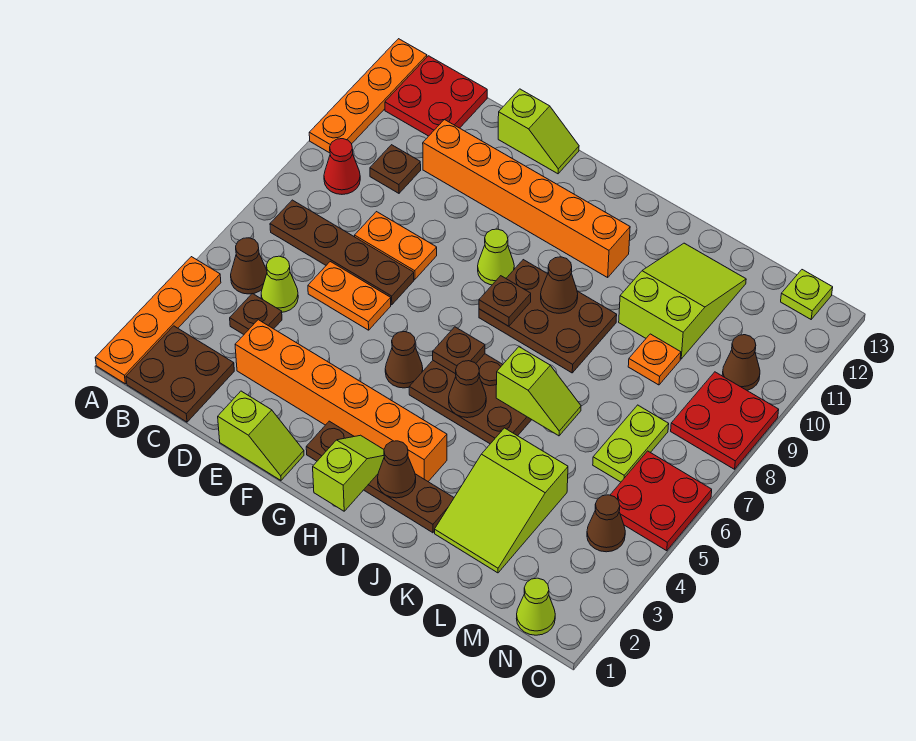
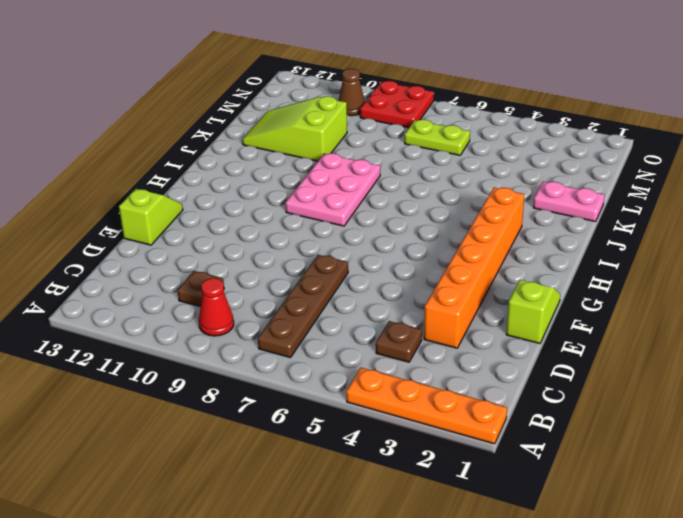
pink plate H8:J9 level 1 -> brown plate H8:J9 level 1
pink plate K1:K2 level 1 -> lime slope K2:L4 level 1 top 4
none -> orange plate A10:A13 level 1
none -> brown plate B1:C2 level 1
none -> brown cone B5 level 1
none -> red plate B12:C13 level 1

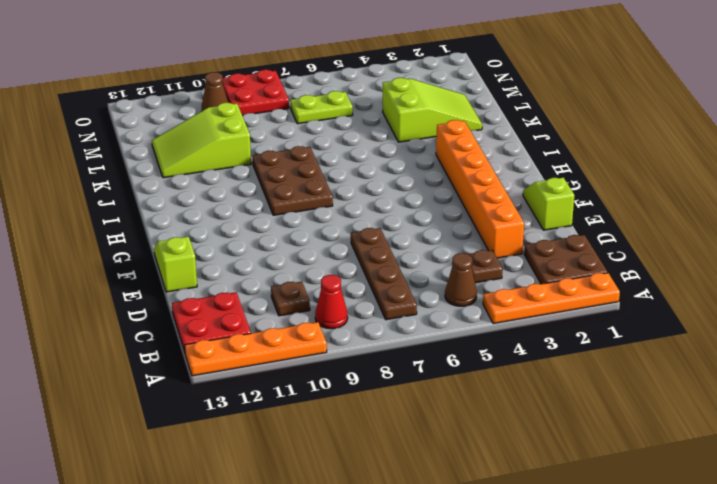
none -> lime cone C5 level 1
none -> orange plate D6:E6 level 1
none -> orange plate D8:E8 level 1
none -> orange brick D11:I11 level 1

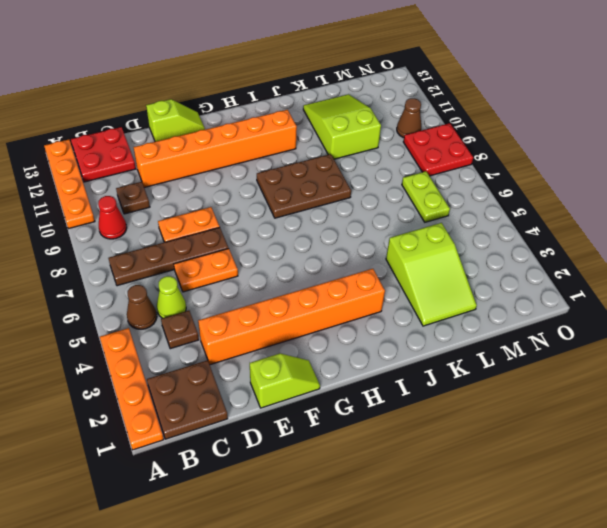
none -> brown plate G2:J2 level 1
none -> brown cone G5 level 1
none -> lime cone G9 level 1
none -> brown plate H5:J6 level 1

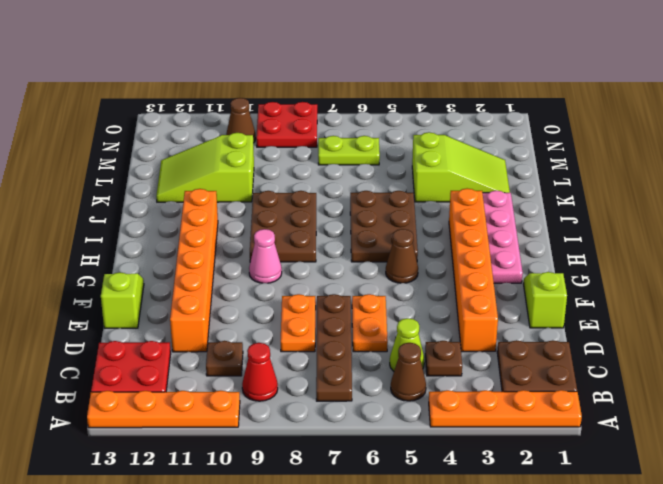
pink plate G2:J2 level 1 -> brown plate G2:J2 level 1
pink cone G9 level 1 -> lime cone G9 level 1
none -> orange plate L9 level 1
none -> lime cone N1 level 1
none -> brown cone N4 level 1
none -> red plate N5:O6 level 1

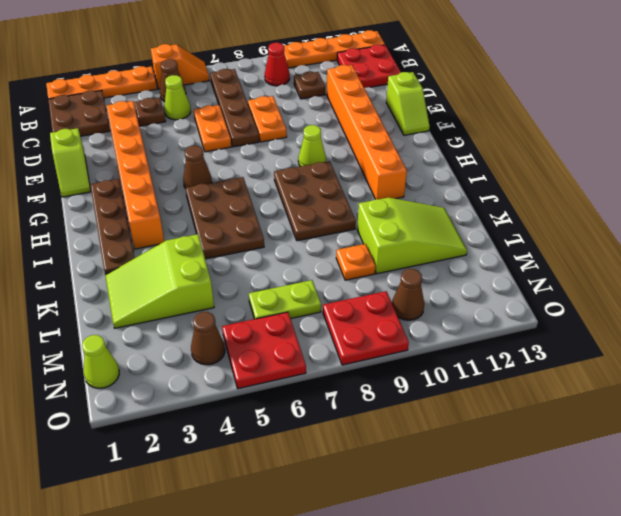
orange slope A5:A6 level 1 top 5 -> none
none -> lime plate N13 level 1
none -> lime slope H1:H2 level 2 top 1
none -> brown plate H6 level 2
none -> brown plate H8 level 2

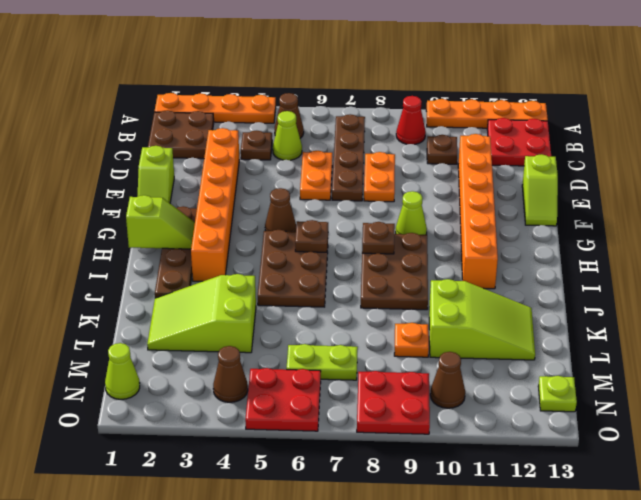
none -> brown cone I2 level 2
none -> brown cone I5 level 2
none -> brown cone I9 level 2
none -> lime slope J6:K6 level 2 top J

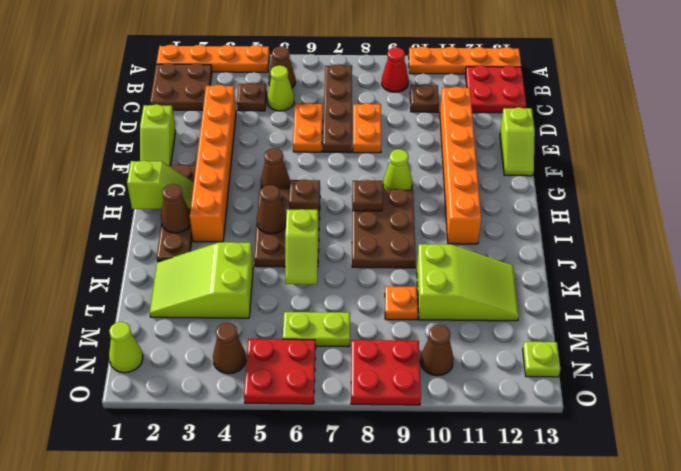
none -> brown cone I9 level 2

